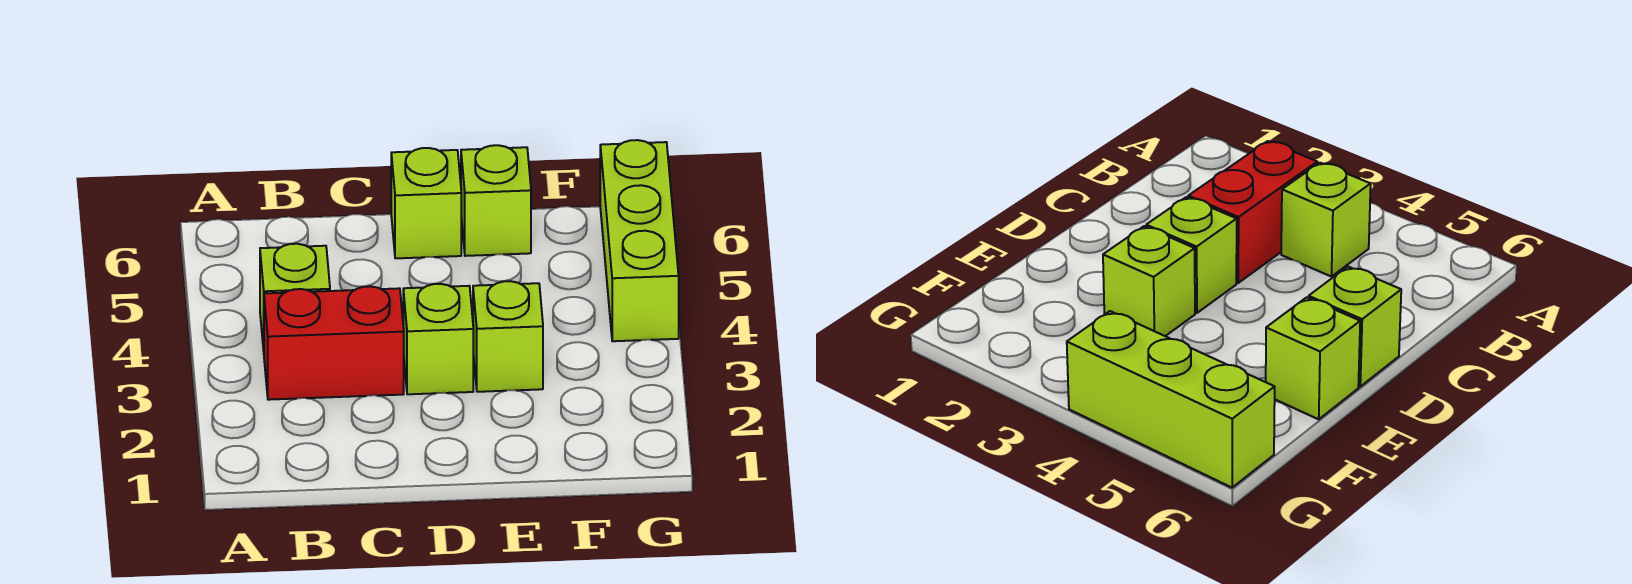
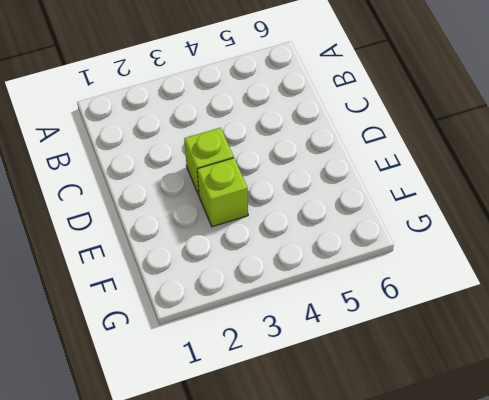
none -> red brick B3:C3 level 1
none -> lime brick B4 level 1

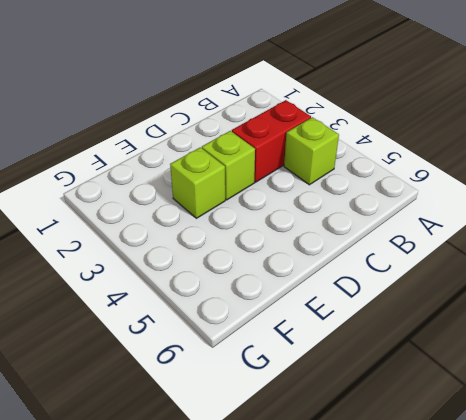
none -> lime brick D6 level 1
none -> lime brick E6 level 1

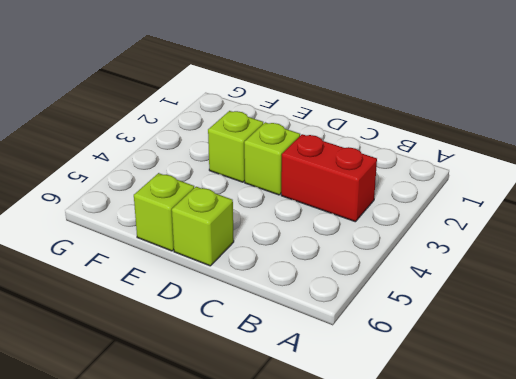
none -> lime brick B4 level 1
none -> lime brick G4:G6 level 1

